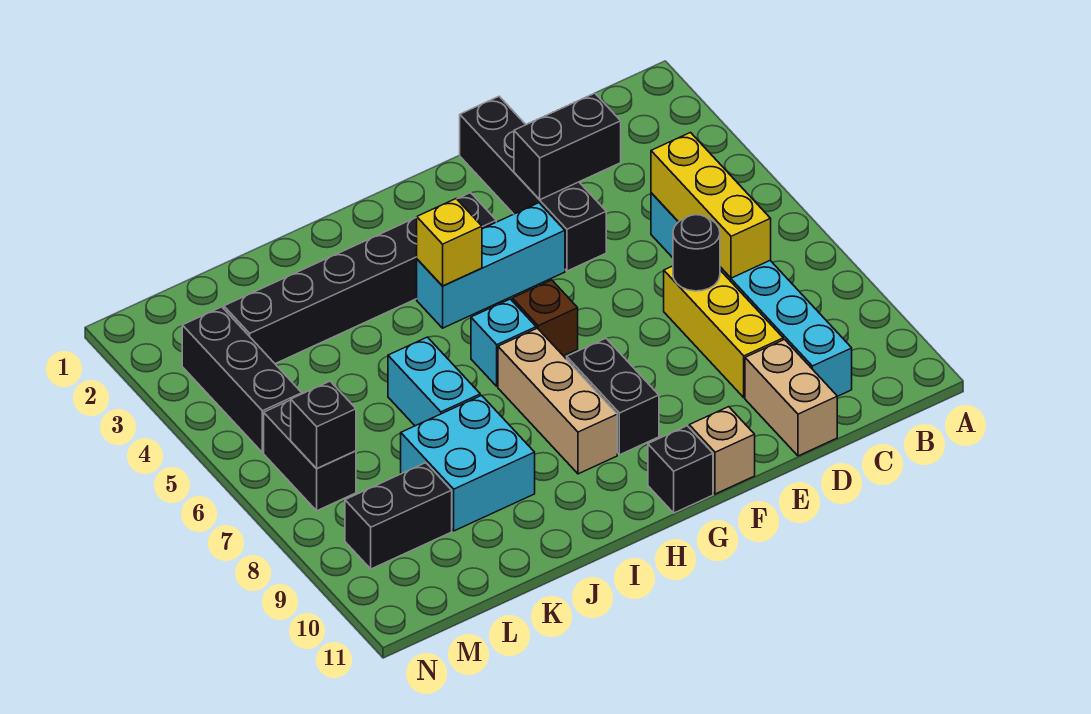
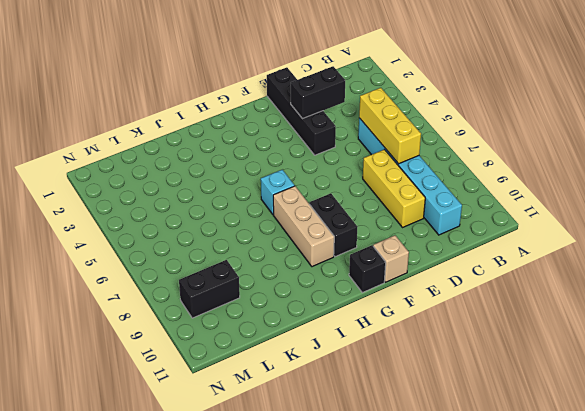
none -> tan brick D10:D11 level 1
none -> cyan brick F4:H4 level 1
none -> black brick G3:L3 level 1

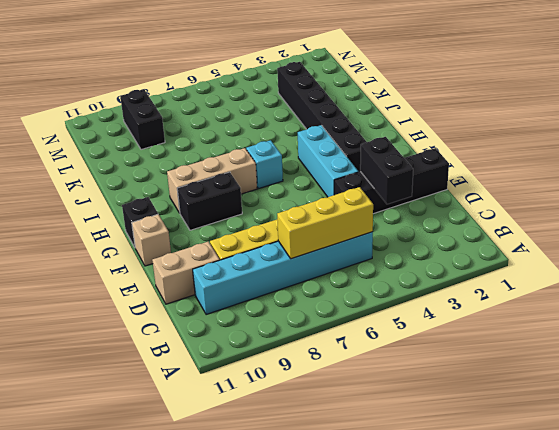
none -> brown brick G6 level 1
none -> cyan brick J6:J7 level 1
none -> cyan brick J8:K9 level 1

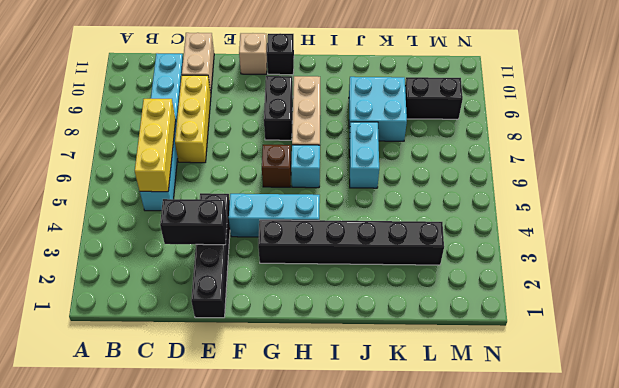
none -> black brick M3:M5 level 1
none -> black brick M6:M7 level 1
none -> black round brick D7 level 2

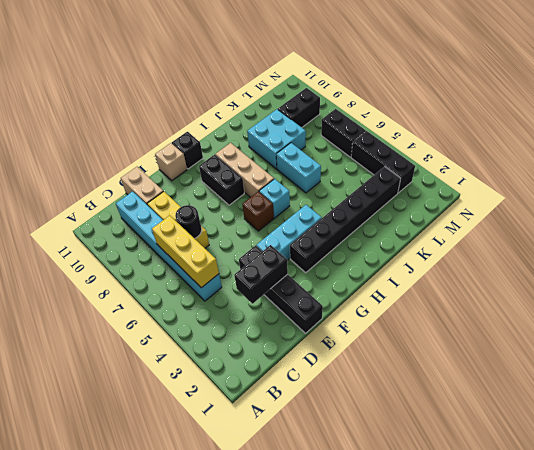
none -> yellow brick H4 level 2
none -> black brick M7 level 2

